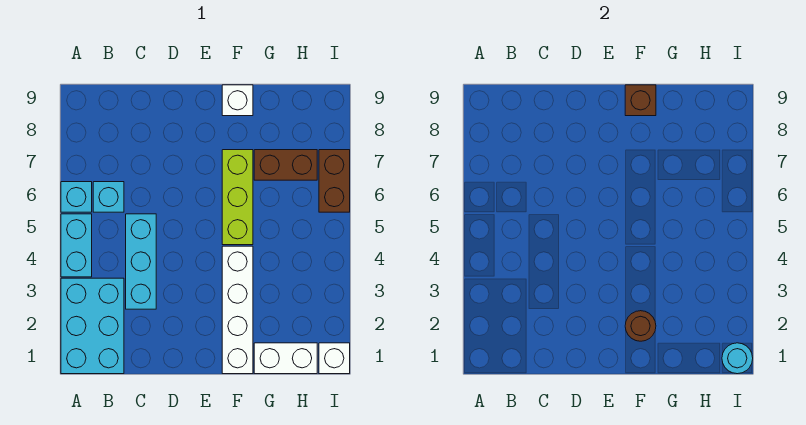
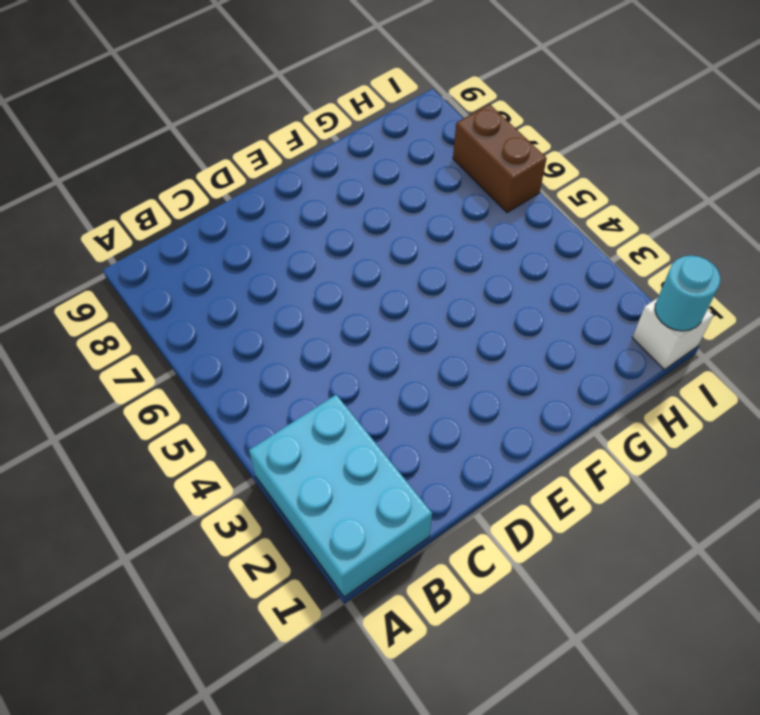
none -> cyan brick A4:A5 level 1
none -> cyan brick A6 level 1
none -> cyan brick B6 level 1

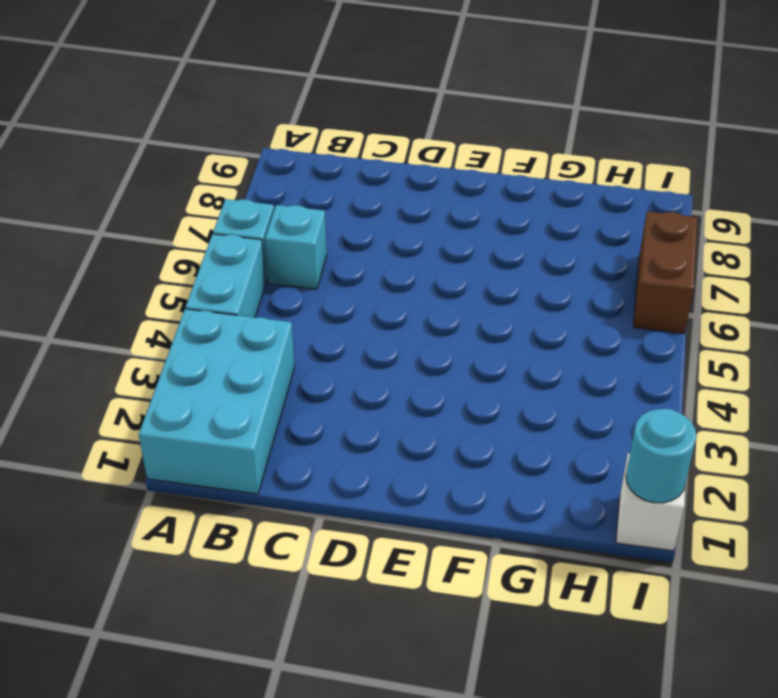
none -> cyan brick C3:C5 level 1
none -> white brick F1:F4 level 1
none -> lime brick F5:F7 level 1

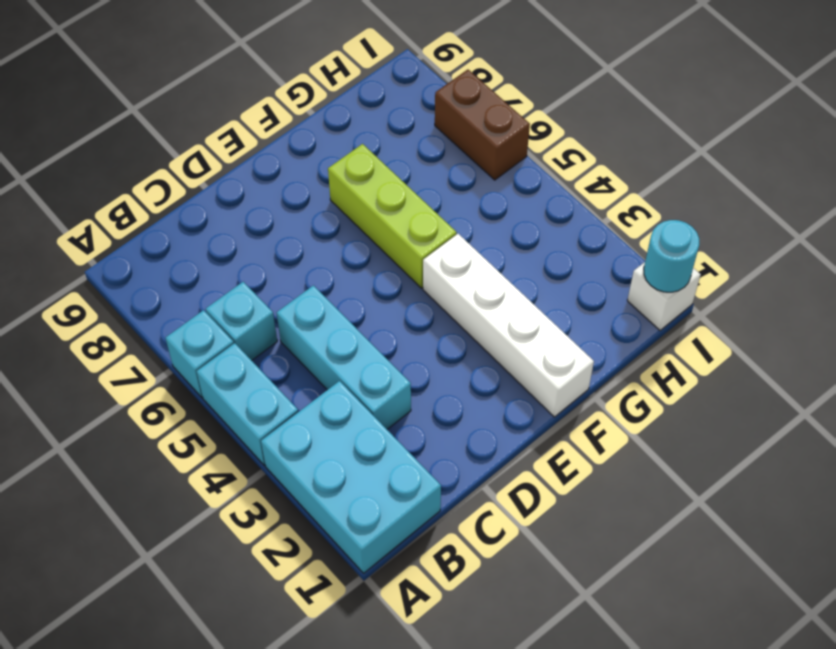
none -> white brick F9 level 1
none -> white brick G1:H1 level 1
none -> brown brick G7:H7 level 1

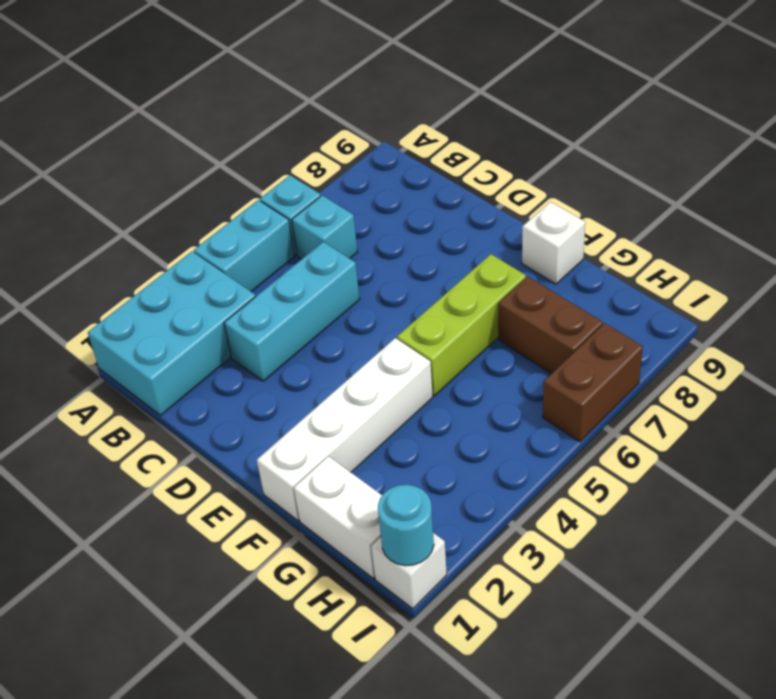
none -> brown round brick F2 level 2
none -> brown brick F9 level 2

